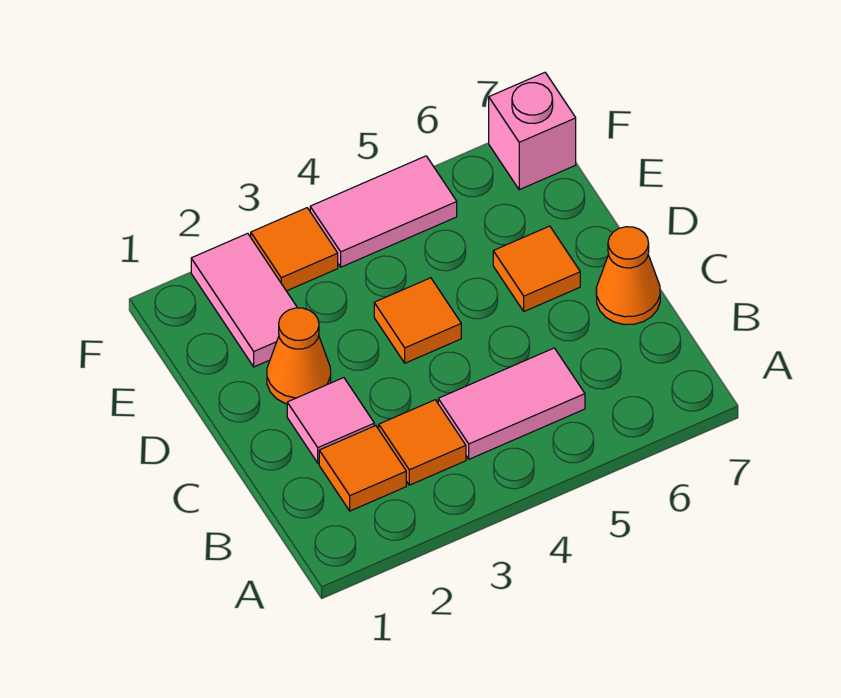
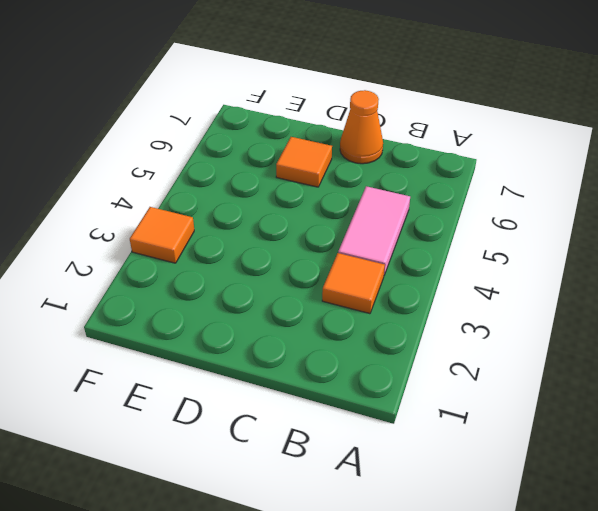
none -> orange tile B2 level 1
none -> pink tile C2 level 1
none -> orange cone D2 level 1

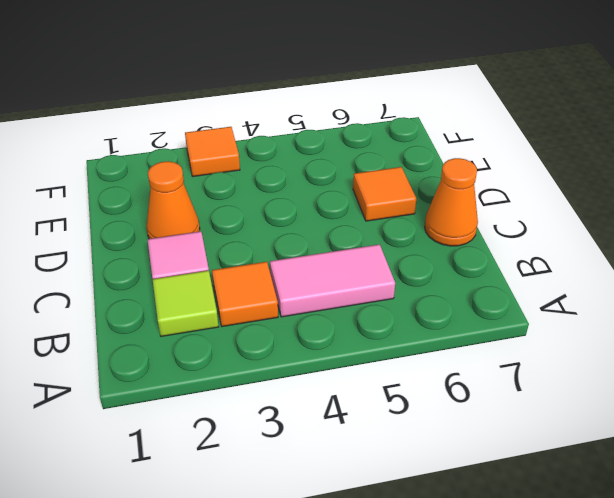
lime tile B2 level 1 -> orange tile B2 level 1
none -> orange tile D4 level 1
none -> pink tile E2:F2 level 1
none -> pink tile F4:F5 level 1

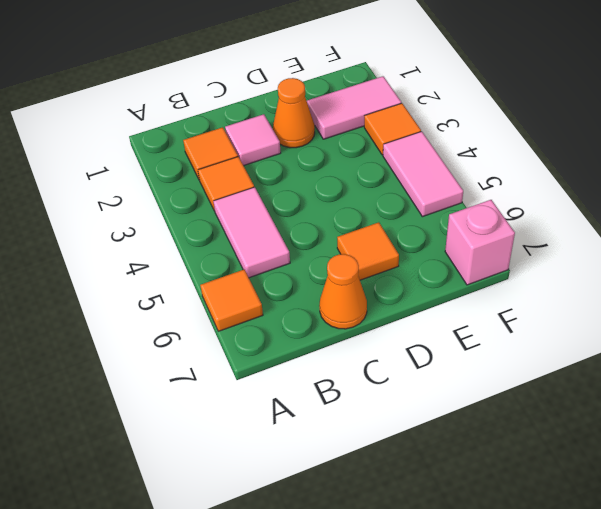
orange tile A6 level 1 -> orange tile D4 level 1

